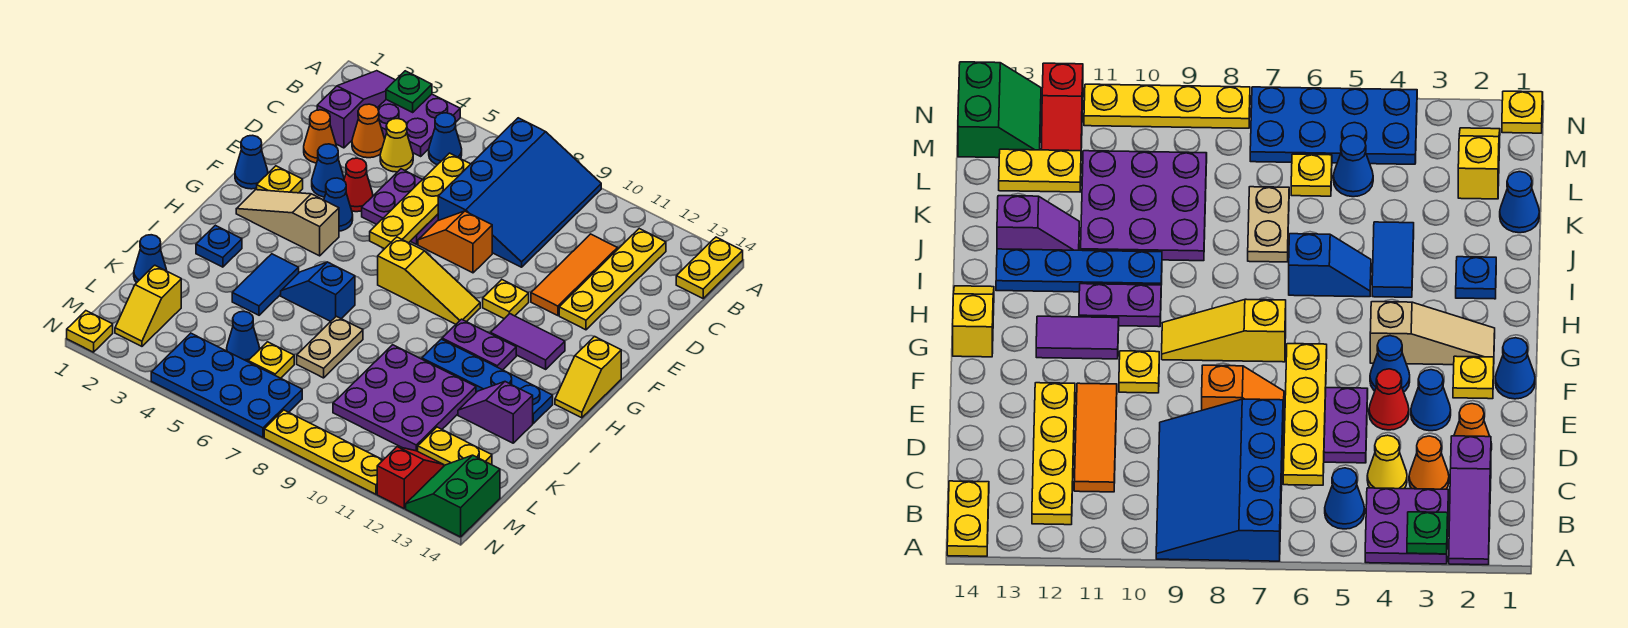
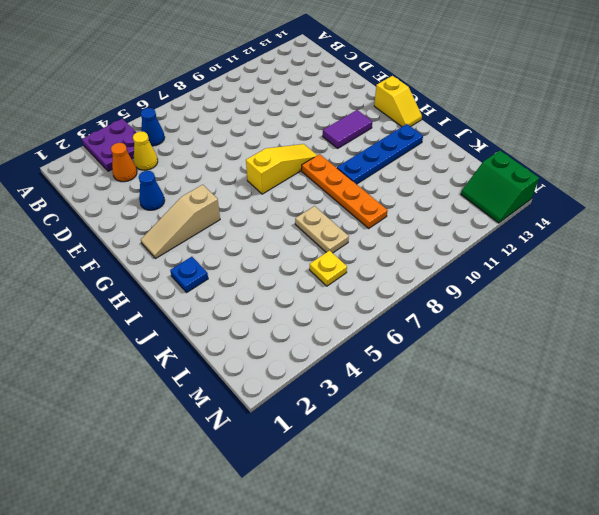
orange plate H9:K9 level 1 -> purple plate J9:L11 level 1
none -> purple slope A2:C2 level 1 top C
none -> blue slope A7:D9 level 1 top 7
none -> yellow plate A14:B14 level 1
none -> yellow plate B12:E12 level 1

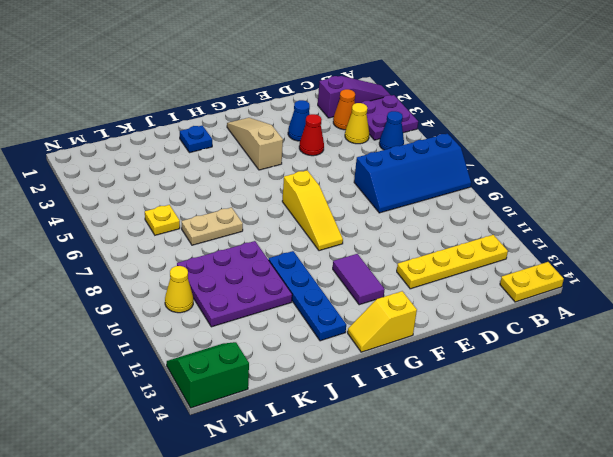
blue slope A7:D8 level 1 top 7 -> blue slope A7:D9 level 1 top 7
yellow cone M10 level 1 -> none
none -> orange tile C11:E11 level 1
none -> orange cone D2 level 1
none -> purple plate D5:E6 level 1
none -> orange slope E7:E8 level 1 top 8

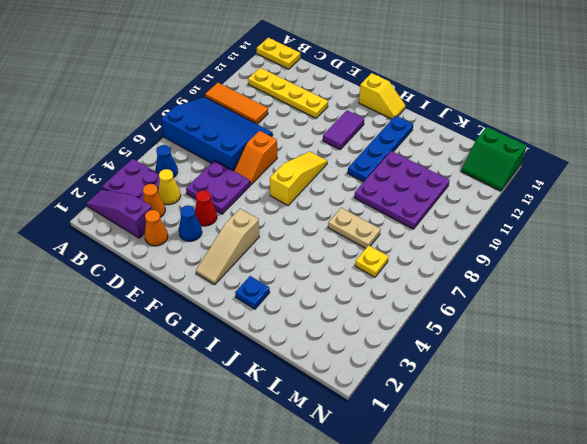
orange tile A10:C10 level 1 -> orange tile C11:E11 level 1
none -> blue cone F1 level 1
none -> yellow plate F2 level 1
none -> blue cone F4 level 1
none -> yellow plate F10 level 1

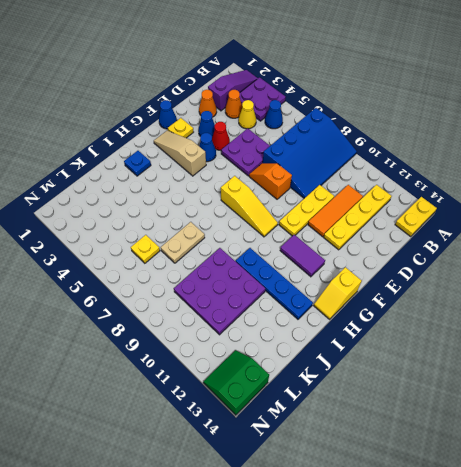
yellow plate D10:F10 level 1 -> yellow plate F10 level 1
none -> purple plate H10:H11 level 1
none -> blue tile I4:J4 level 1
none -> blue slope I5:I6 level 1 top 6
none -> purple slope J12:J13 level 1 top 13

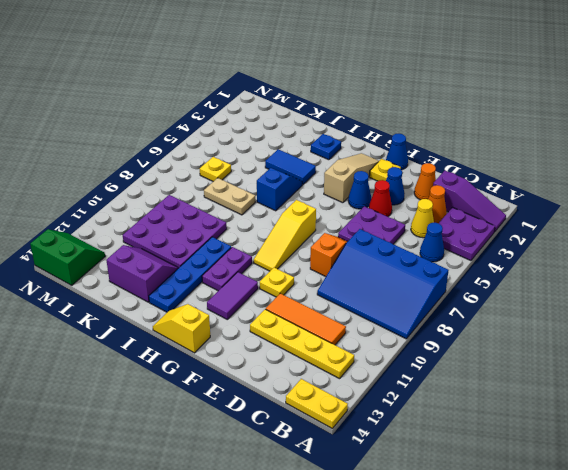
purple slope J12:K13 level 1 top 13 -> purple slope J12:J13 level 1 top 13
none -> blue cone K1 level 1
none -> yellow slope L2:M2 level 1 top L
none -> blue cone L5 level 1
none -> yellow plate L12:L13 level 1

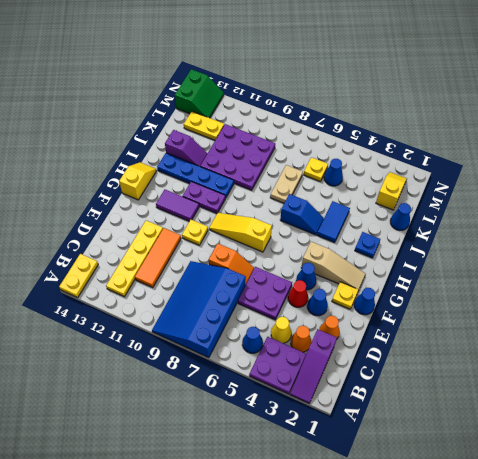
none -> blue plate M4:N7 level 1
none -> red slope M12:N12 level 1 top N
none -> yellow plate N1 level 1
none -> yellow plate N8:N11 level 1

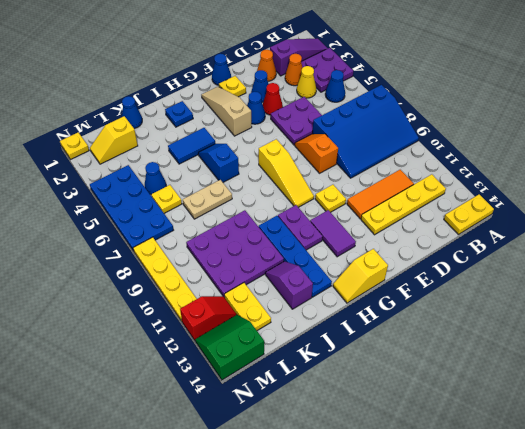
none -> green plate A3 level 2
none -> yellow plate C6:F6 level 2

